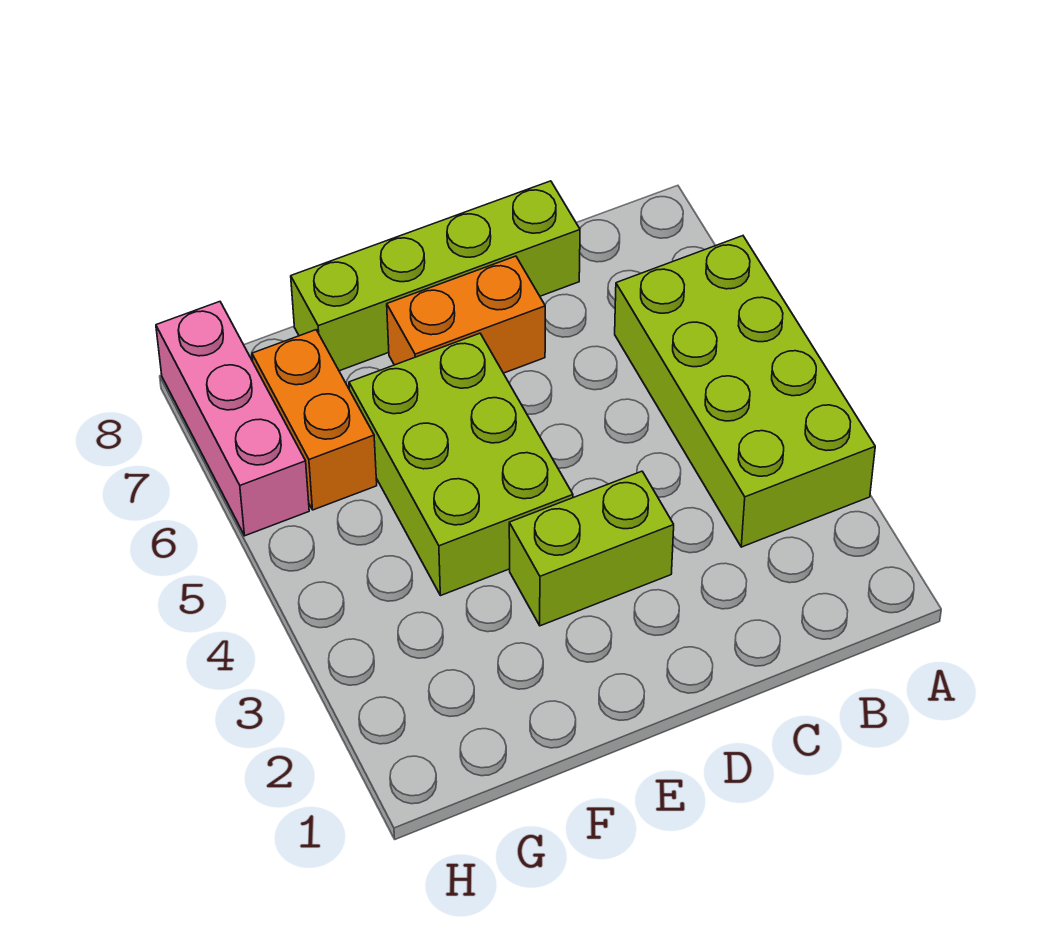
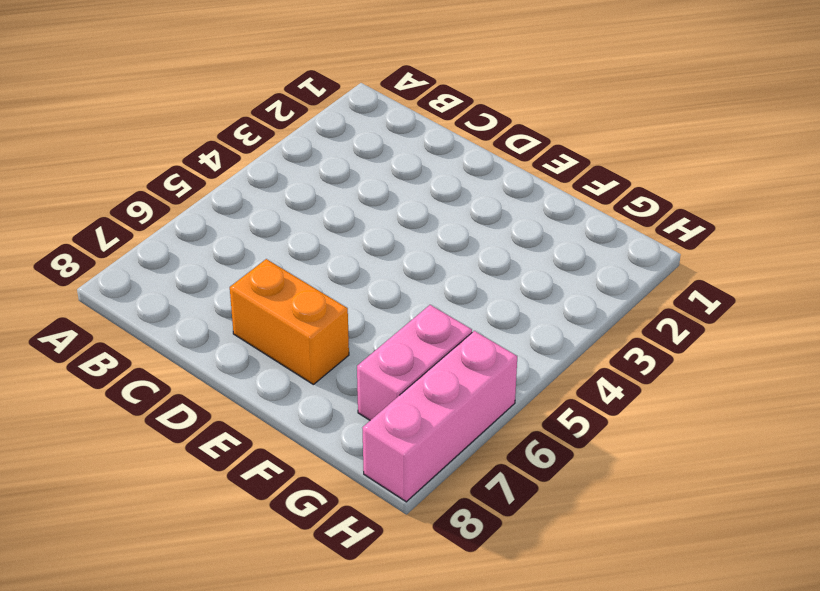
pink brick G6:G7 level 1 -> orange brick G6:G7 level 1
none -> lime brick A3:B6 level 1
none -> lime brick C8:F8 level 1

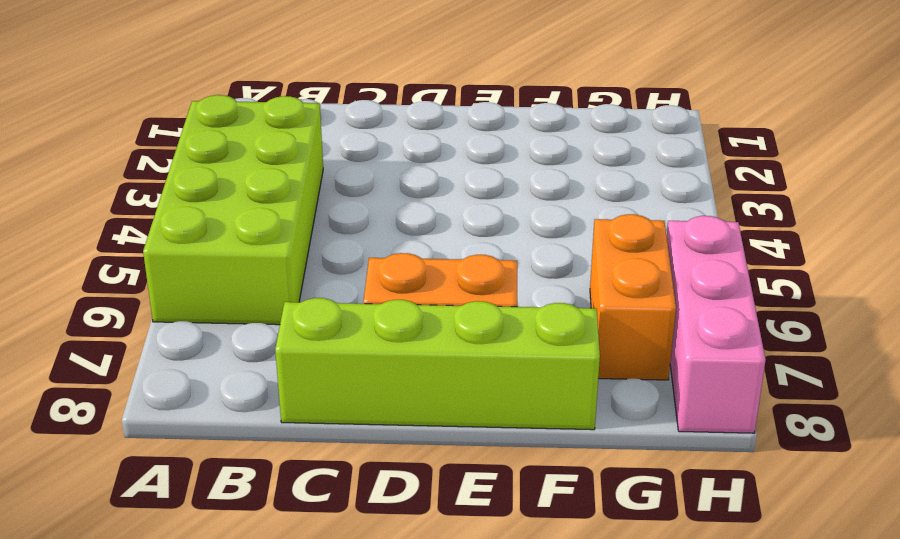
none -> lime brick D3:E3 level 1
none -> lime brick E4:F6 level 1

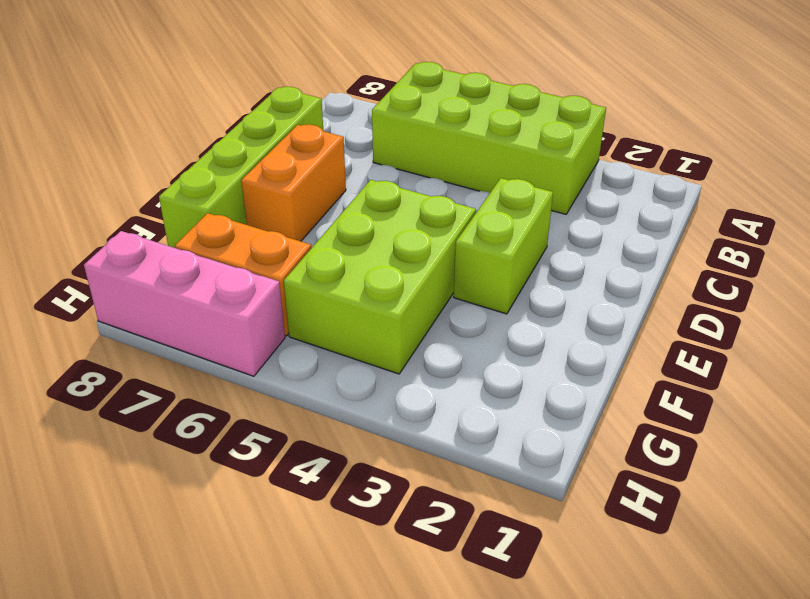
lime brick E4:G5 level 1 -> lime brick E4:F6 level 1

